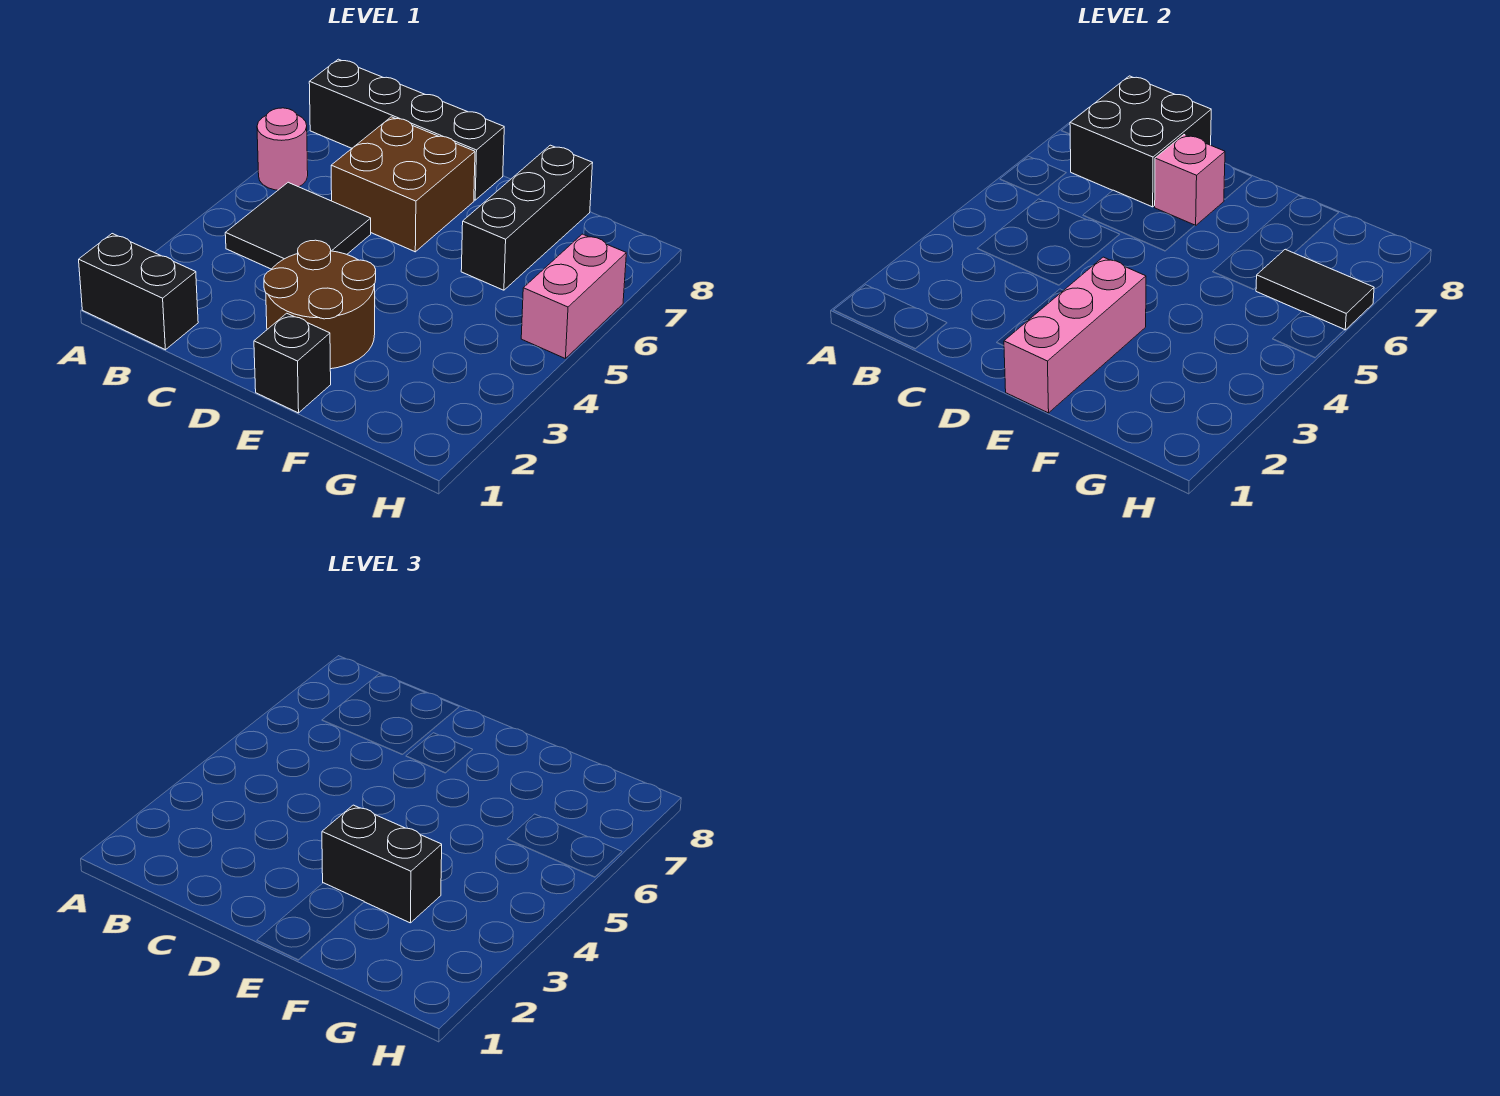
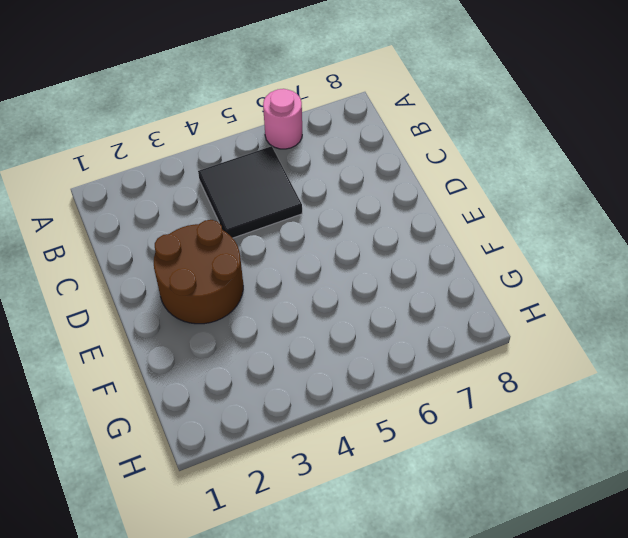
none -> black brick A1:B1 level 1
none -> black brick A8:D8 level 1
none -> brown brick C6:D7 level 1

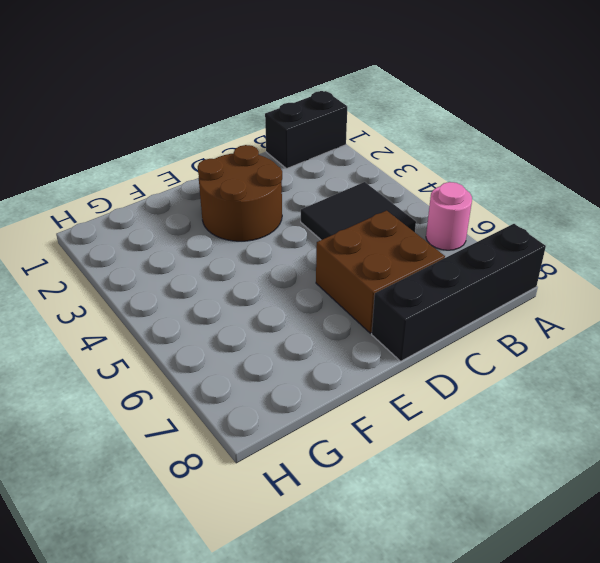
none -> black brick E1 level 1
none -> black brick F6:F8 level 1
none -> pink brick H5:H6 level 1

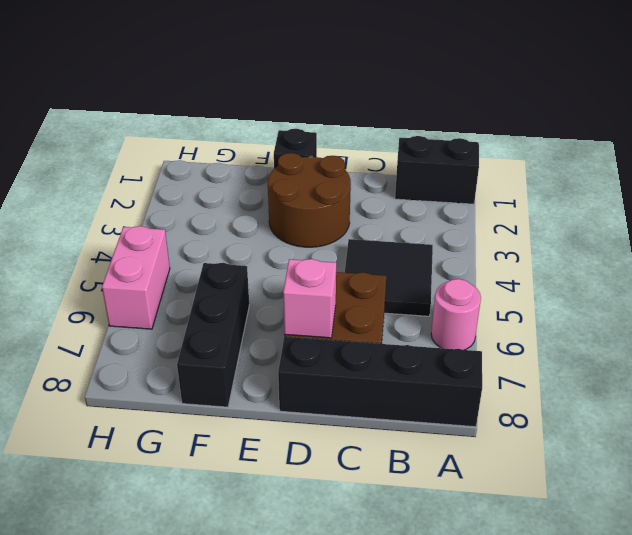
none -> black brick B7:C8 level 2
none -> pink brick E1:E3 level 2
none -> black tile G6:H6 level 2

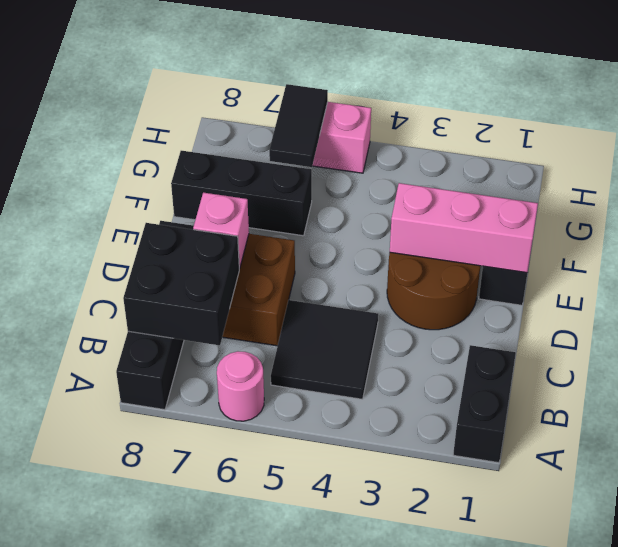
none -> black brick E3:F3 level 3

